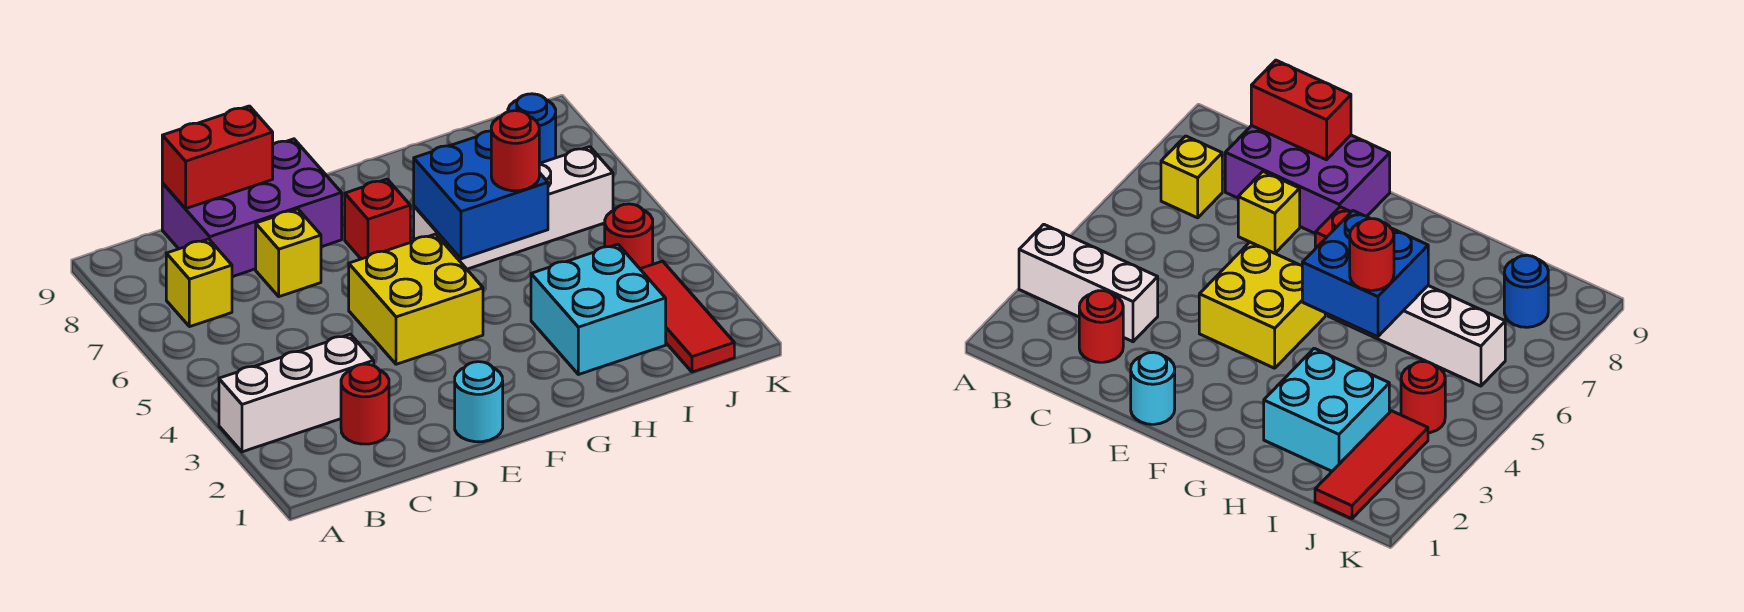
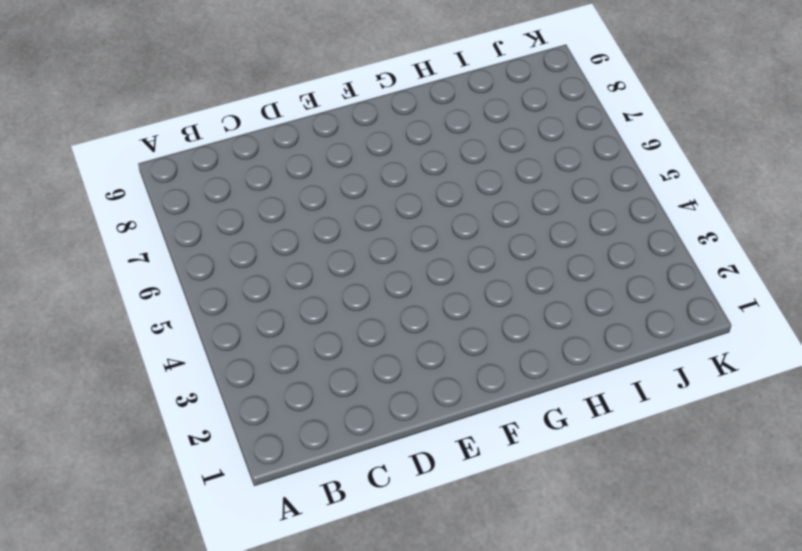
none -> white brick A3:C3 level 1
none -> yellow brick B7 level 1
none -> red round brick C2 level 1

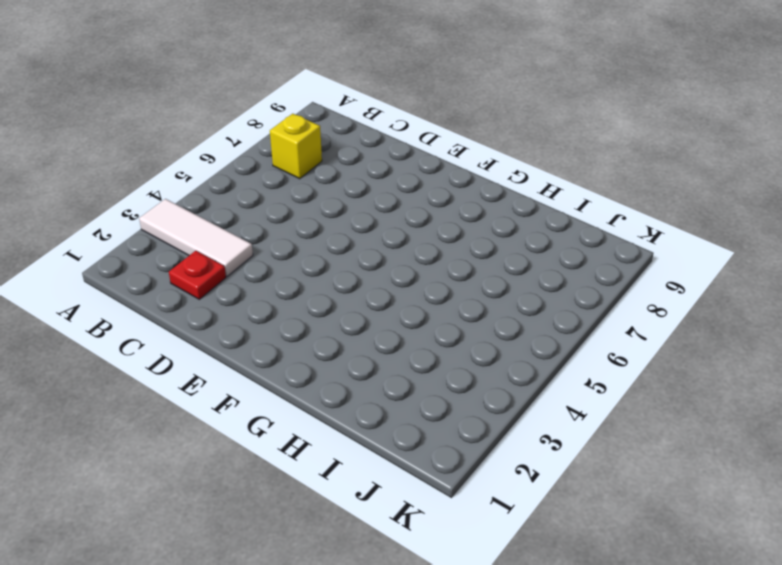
white tile A3:C3 level 1 -> white brick A3:C3 level 1
red plate C2 level 1 -> red round brick C2 level 1
none -> purple brick C8:E9 level 1
none -> yellow brick D7 level 1
none -> cyan round brick E1 level 1

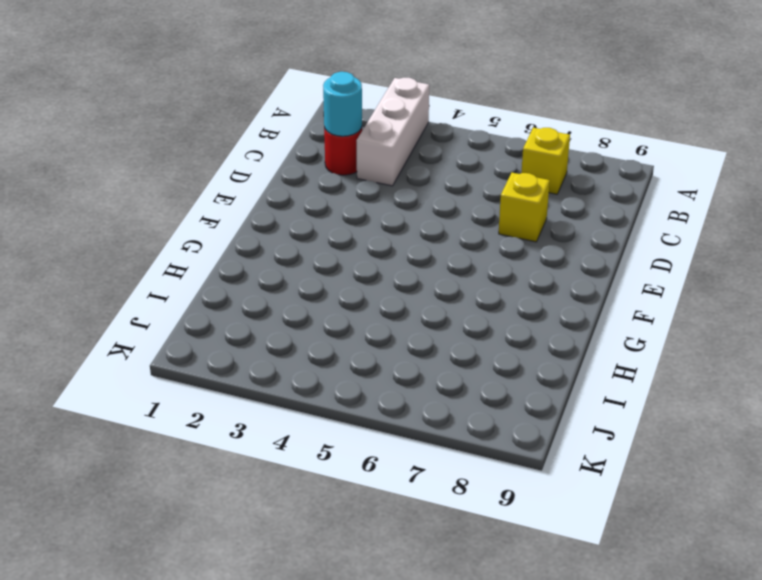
cyan round brick C2 level 2 -> cyan round brick E1 level 1
none -> purple brick C8:E9 level 1
none -> yellow brick E4:F5 level 1
none -> red brick F7 level 1

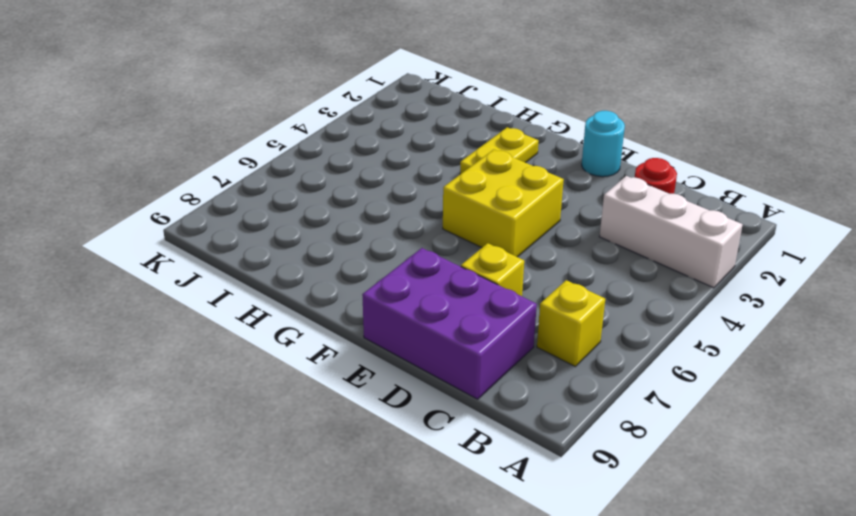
yellow plate G2:G3 level 1 -> none
none -> red brick F7 level 1
none -> white brick G6:J6 level 1
none -> cyan brick H2:I3 level 1

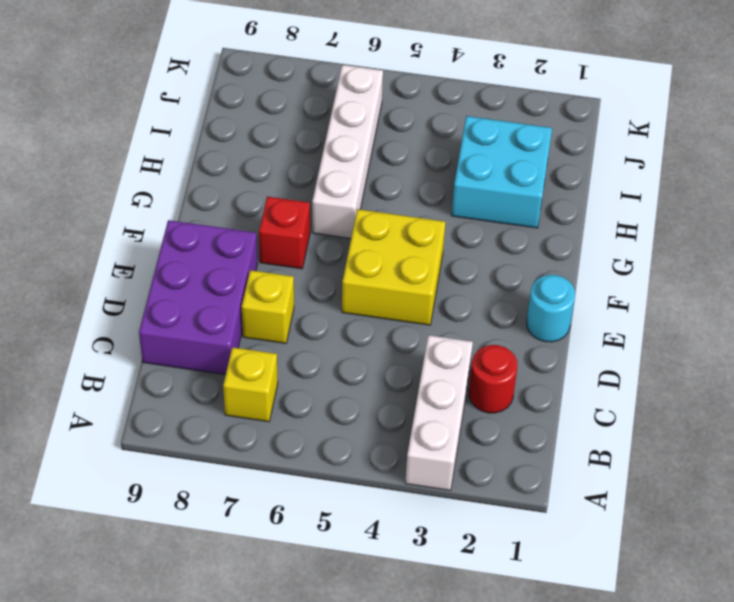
none -> red tile J1:J3 level 1
none -> red round brick J4 level 1
none -> blue round brick J8 level 1

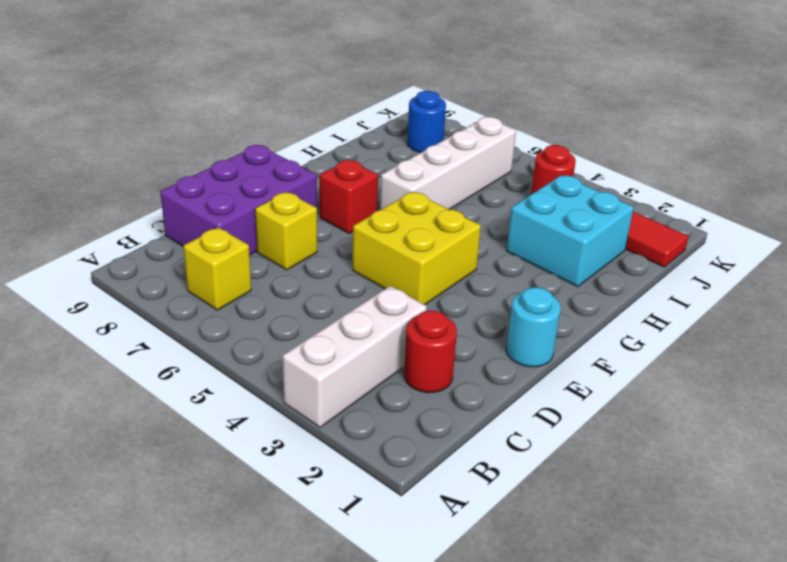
none -> red brick C9:D9 level 2
none -> blue brick G5:H6 level 2
none -> red round brick H5 level 3

